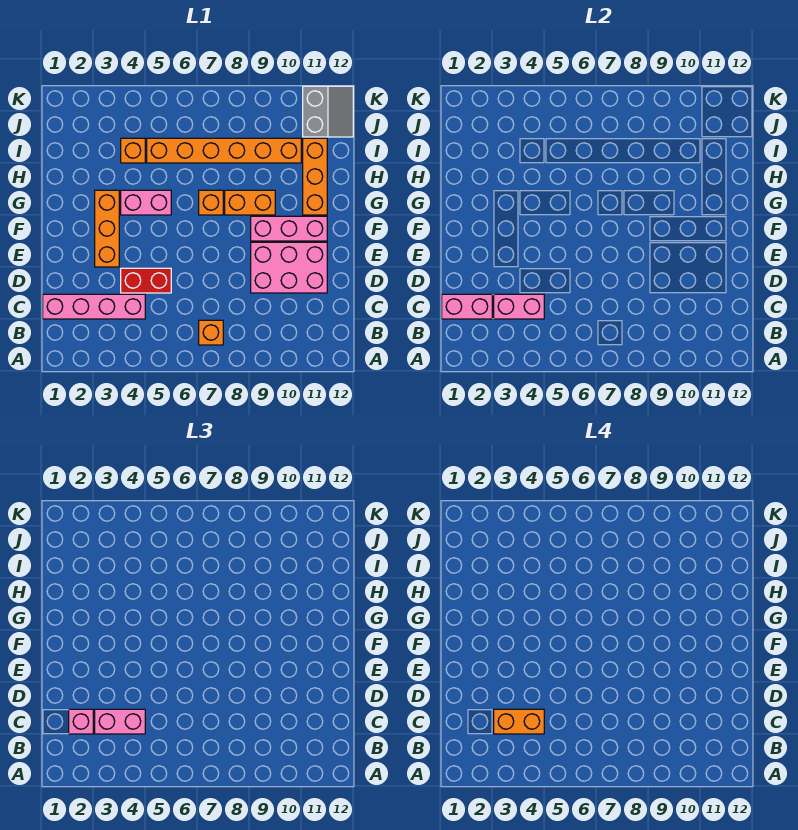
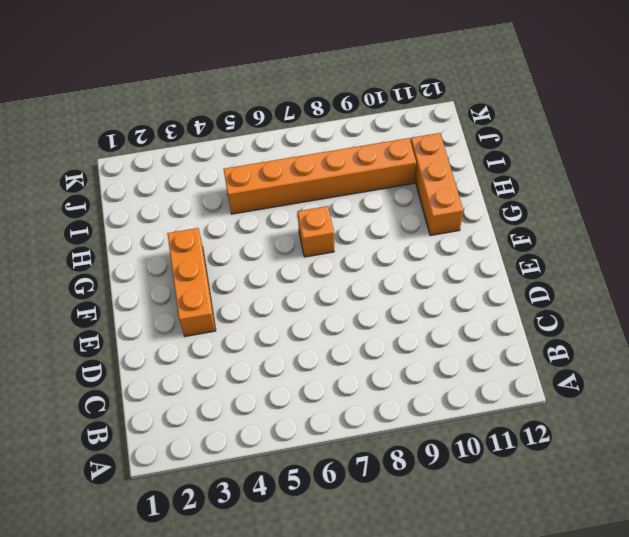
none -> orange brick B7 level 1
none -> pink brick C1:C4 level 1
none -> red brick D4:D5 level 1

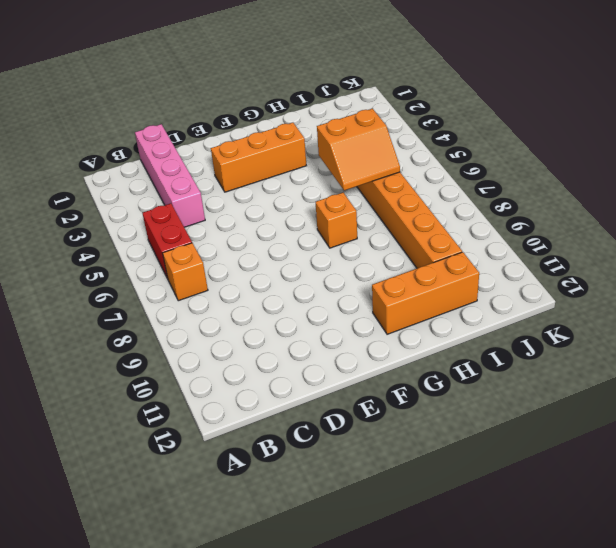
red brick B5:B6 level 1 -> red brick D4:D5 level 1
orange slope H5:I6 level 2 top 5 -> none
none -> pink brick D9:E11 level 1
none -> pink brick F9:F11 level 1
none -> pink brick G4:G5 level 1

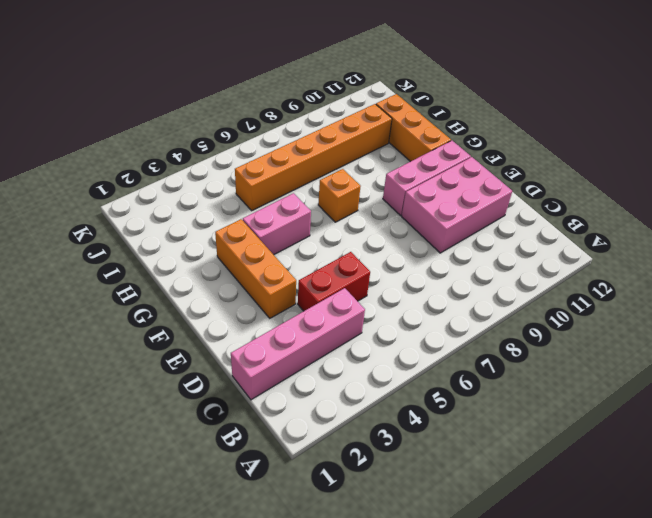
none -> orange brick B7 level 1
none -> orange brick G8:G9 level 1
none -> orange brick I4 level 1

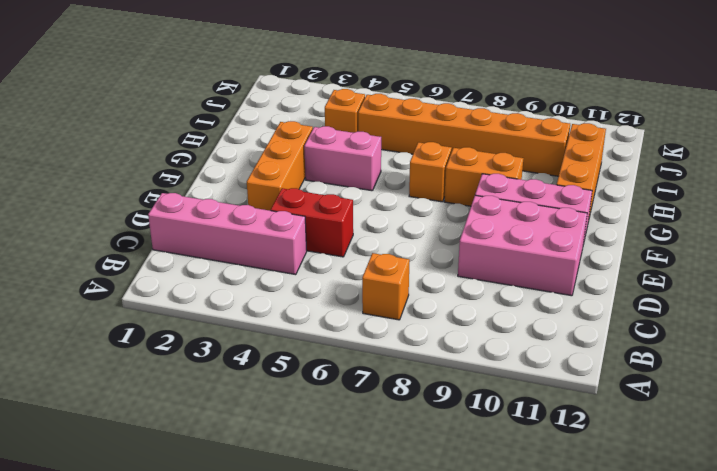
none -> grey slope J11:K12 level 1 top 11
none -> pink brick C1:C2 level 2
none -> pink brick C3:C4 level 2

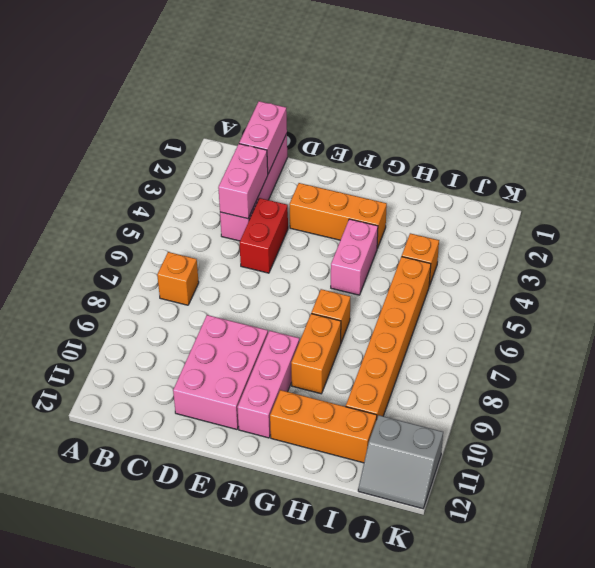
none -> pink brick C2 level 3
none -> pink brick C3:C4 level 3
none -> orange brick C3:C4 level 4

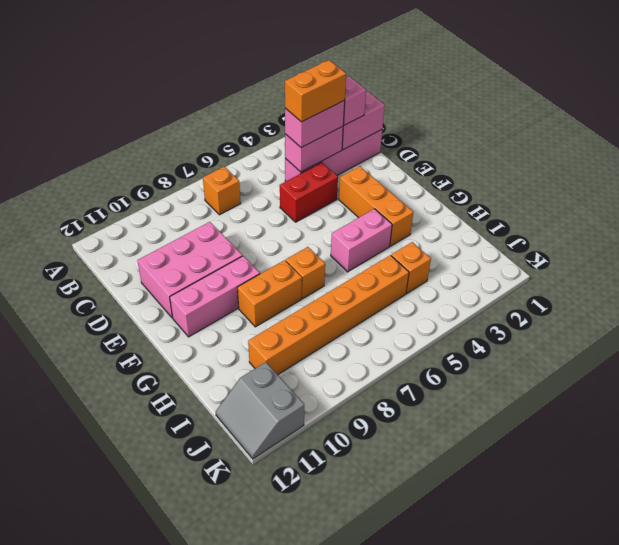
none -> orange brick G11:I11 level 1

